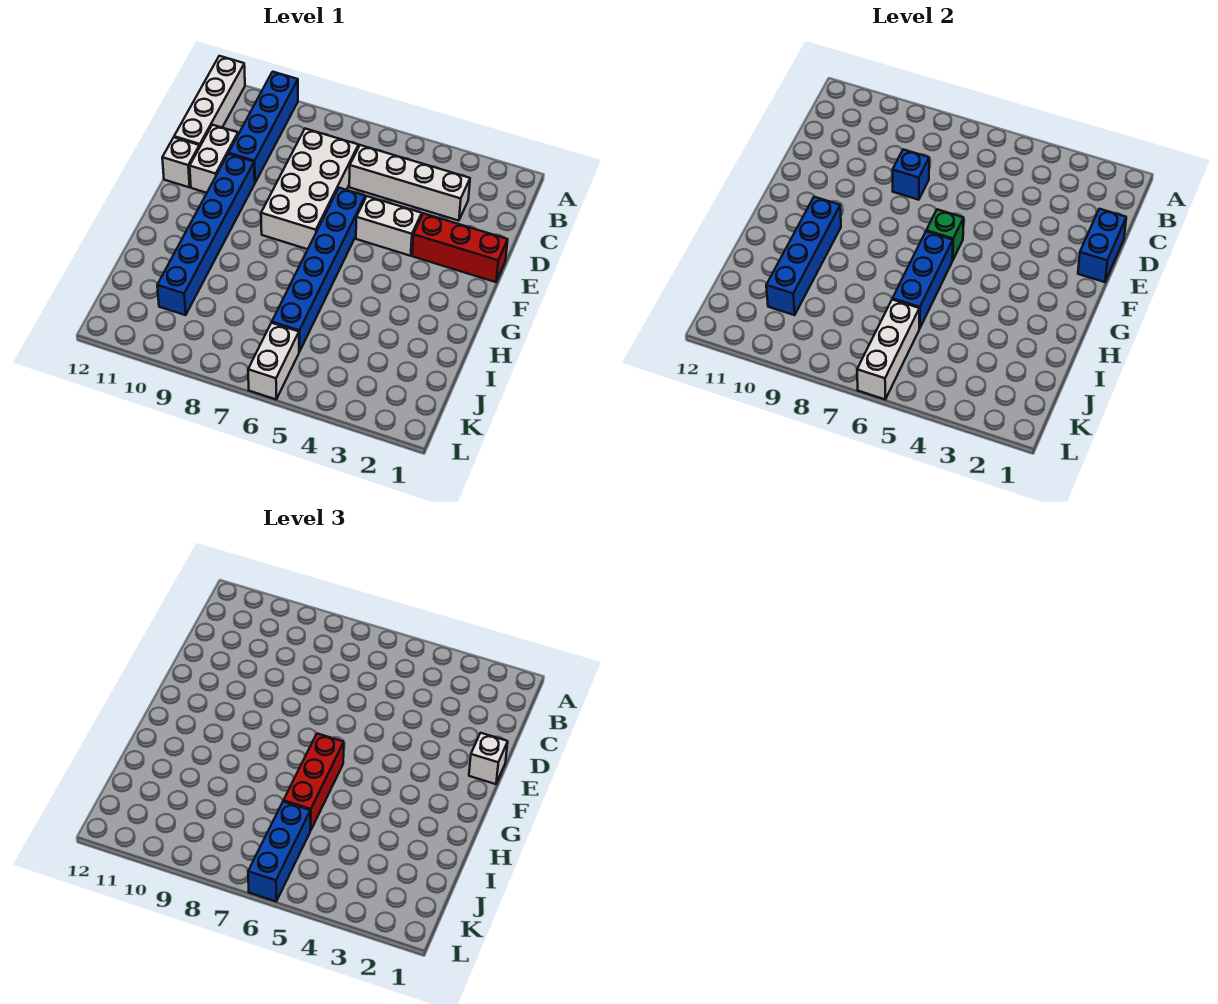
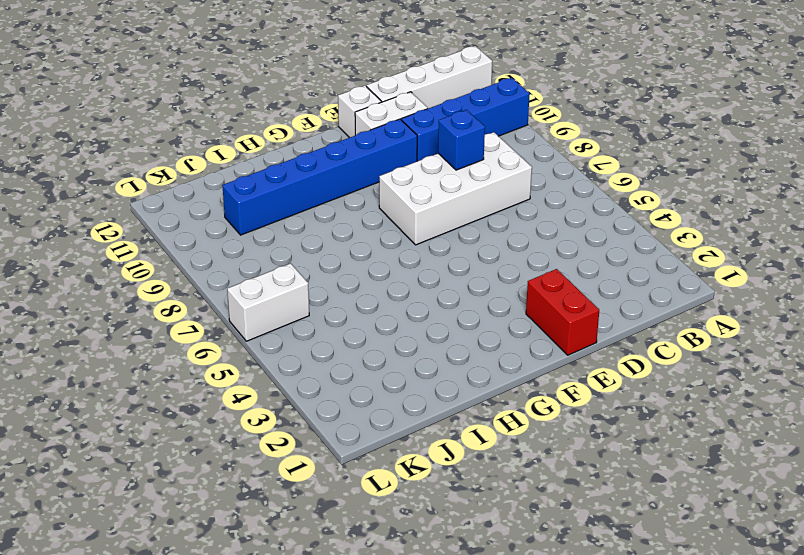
red brick E1:E2 level 1 -> red brick E1:E3 level 1
none -> white brick C3:C6 level 1
none -> white brick E4:E5 level 1
none -> blue brick E6:J6 level 1

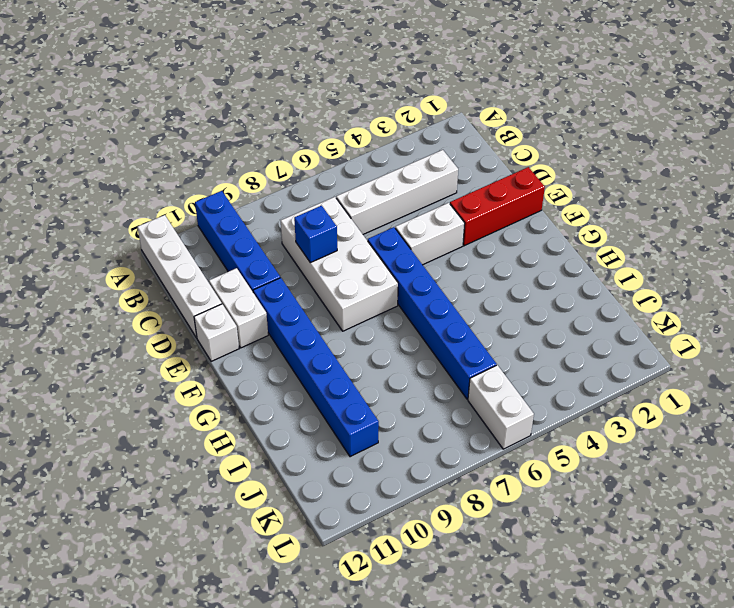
none -> blue brick D1:E1 level 2
none -> green brick F6 level 2
none -> blue brick G6:I6 level 2

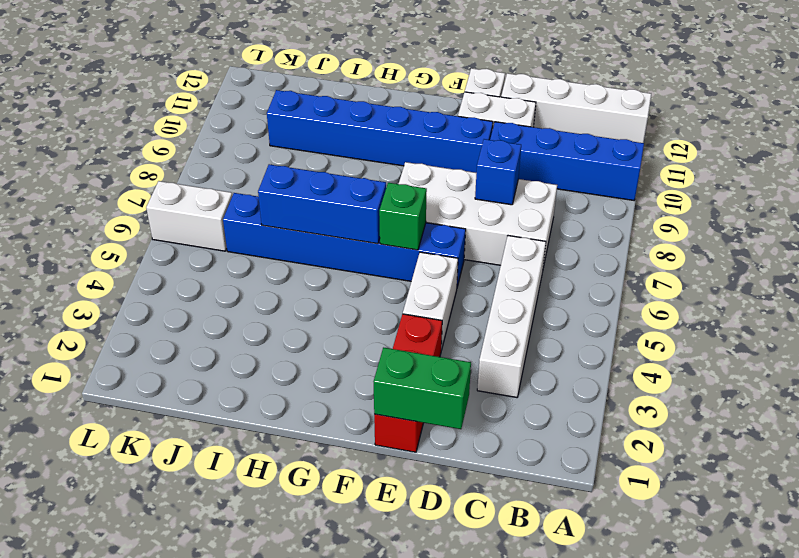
green brick D1:E1 level 2 -> blue brick D1:E1 level 2
none -> blue brick G10:J10 level 2
none -> white brick J6:L6 level 2
none -> white brick E1 level 3

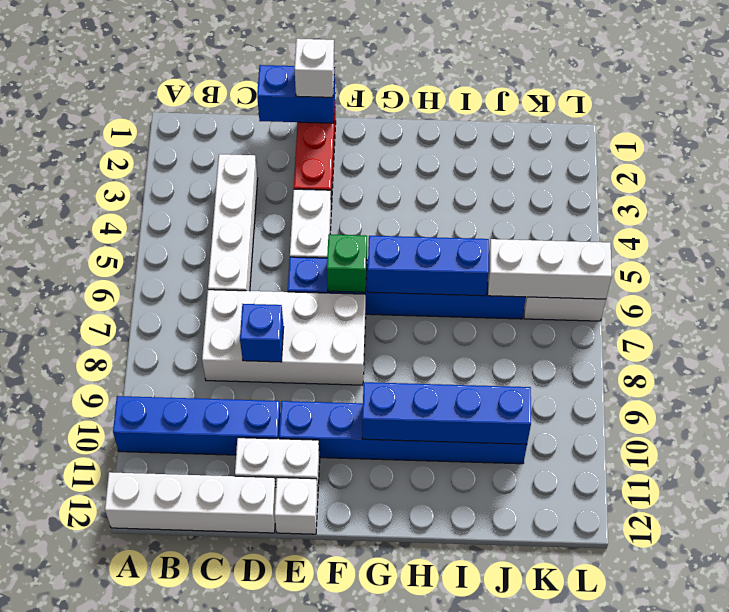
none -> red brick G6:I6 level 3
none -> blue brick J6:L6 level 3

